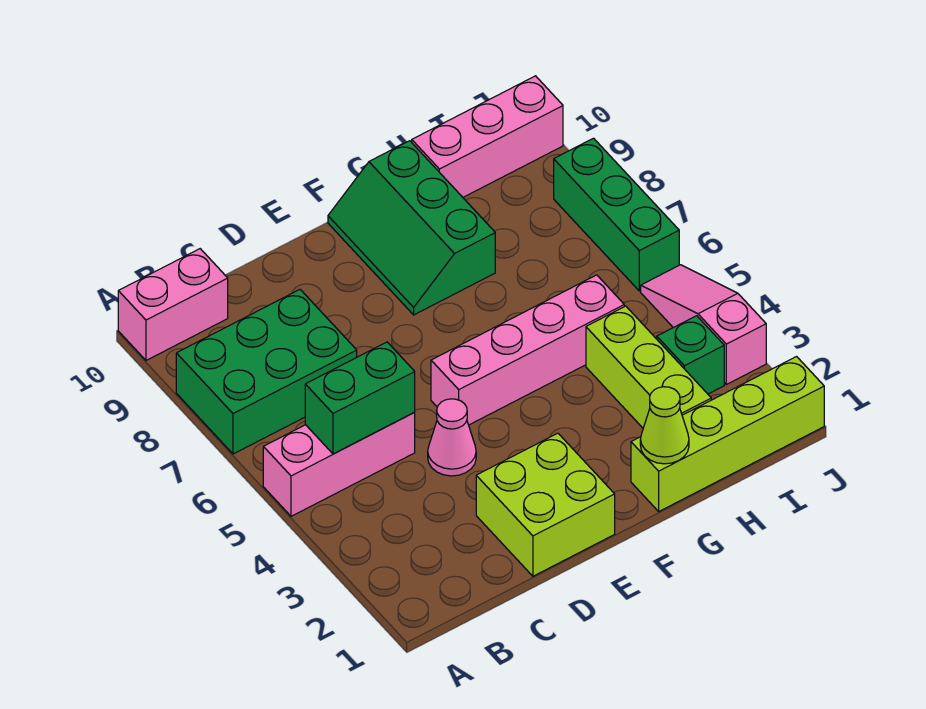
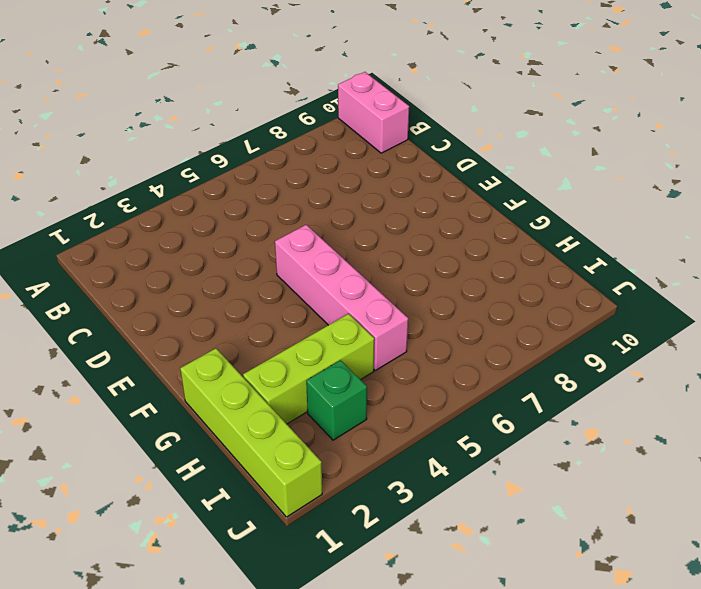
none -> pink brick A5:C5 level 1
none -> green brick A7:C8 level 1
none -> lime brick D1:E2 level 1

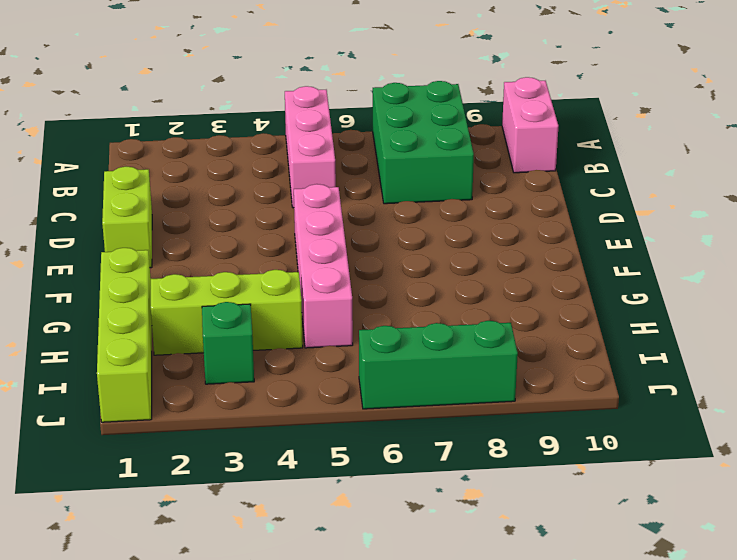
lime brick D1:E1 level 1 -> lime brick D1:E2 level 1
none -> pink cone D4 level 1
none -> green slope F8:G10 level 1 top G
none -> pink brick H10:J10 level 1

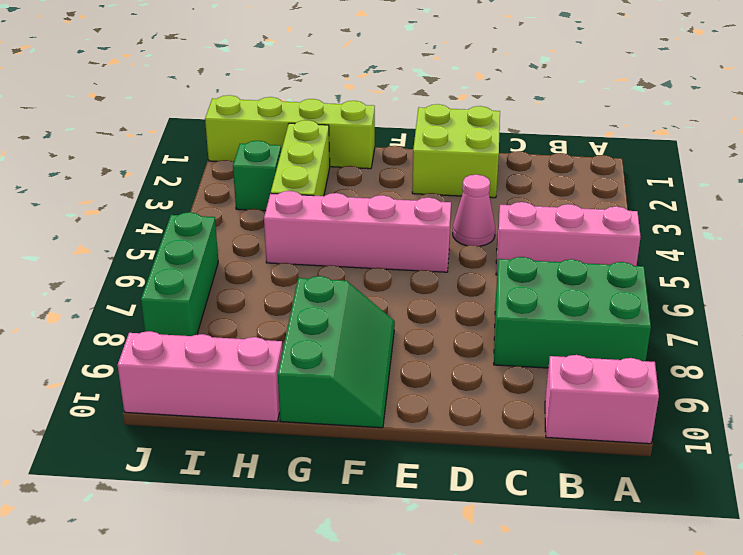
none -> pink slope J3:J5 level 1 top 3
none -> green brick B5:C5 level 2
none -> lime cone G1 level 2

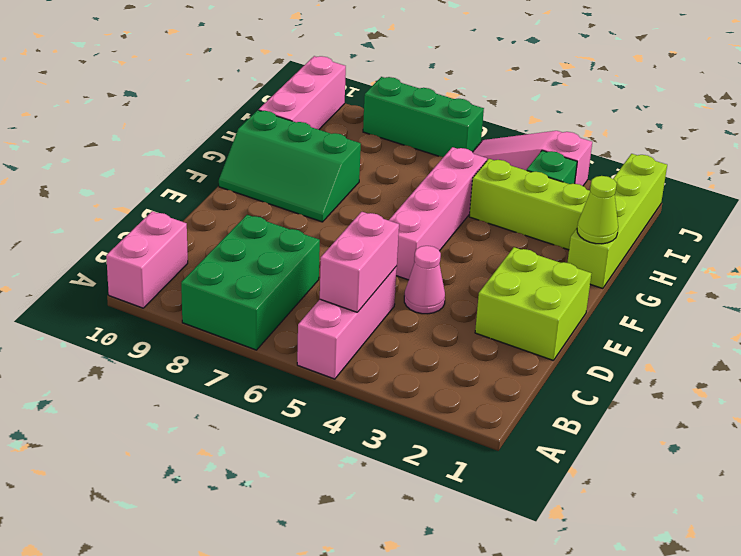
pink brick B5:C5 level 2 -> green brick B5:C5 level 2

